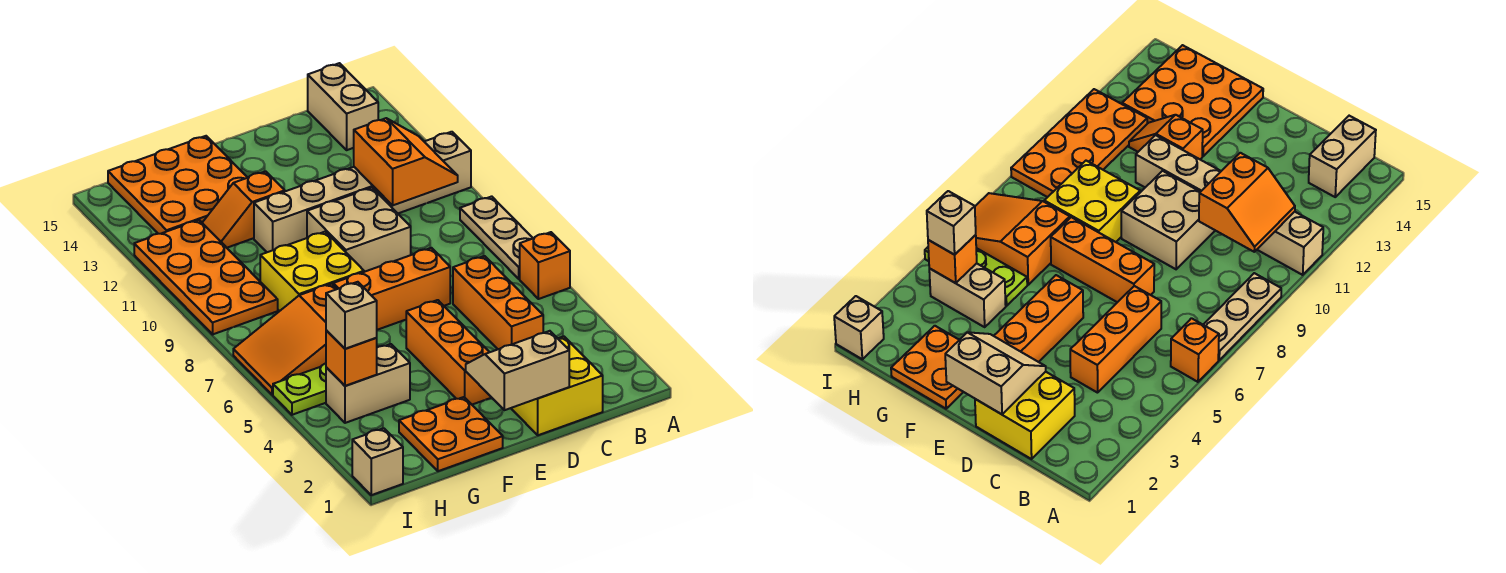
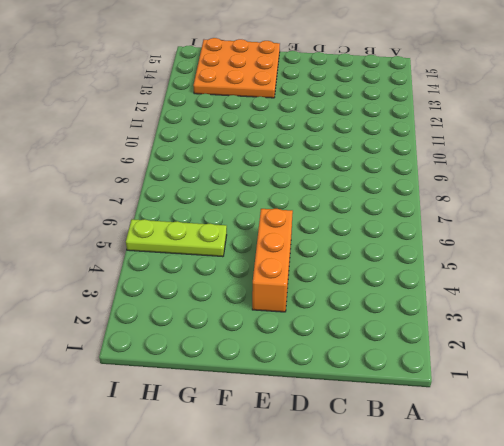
none -> orange brick A6 level 1
none -> tan plate A7:A9 level 1
none -> tan brick A11:F11 level 1

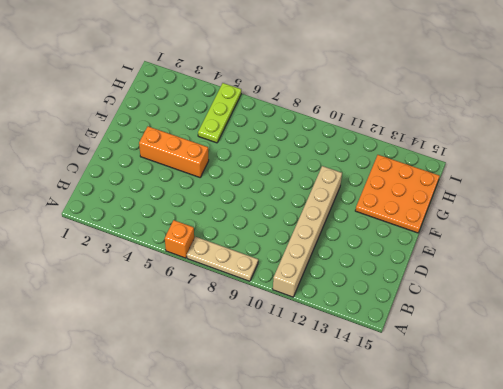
none -> tan brick B14:B15 level 1
none -> yellow brick C1:D2 level 1
none -> orange brick C4:C6 level 1

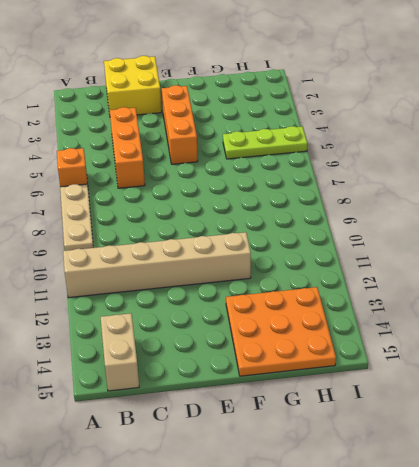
none -> orange brick D7:F7 level 1
none -> tan brick D9:E10 level 1
none -> orange plate F1:G2 level 1

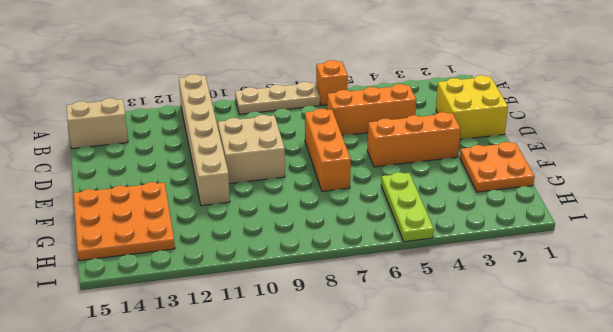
none -> yellow brick F8:G9 level 1
none -> orange slope F12:G12 level 1 top F
none -> tan brick G4:H4 level 1

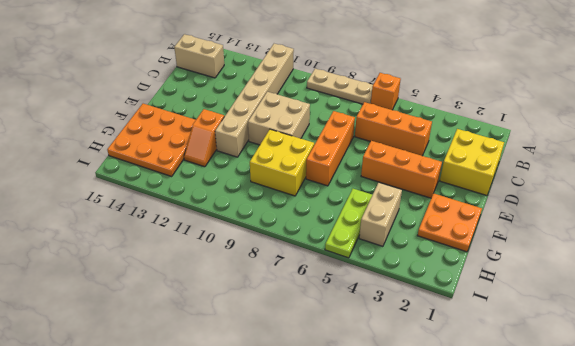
none -> orange slope G6:I7 level 1 top G
none -> orange plate H9:I12 level 1
none -> tan brick I1 level 1

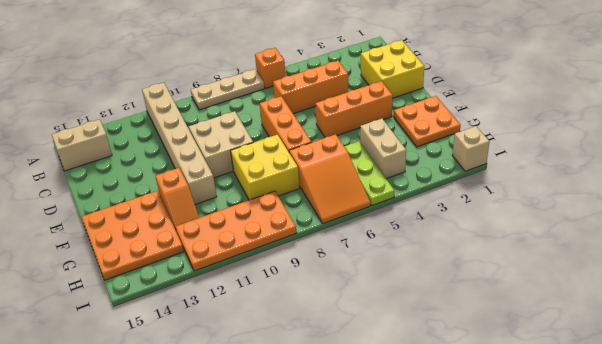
none -> orange slope B10:C11 level 2 top C
none -> tan slope D1:E2 level 2 top 1
none -> orange brick H4 level 2

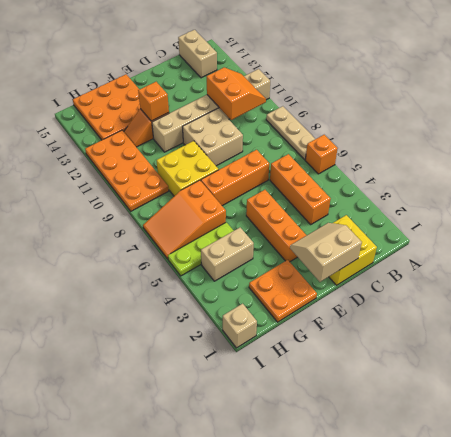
orange brick F12 level 2 -> orange brick H4 level 2
none -> tan brick H4 level 3

